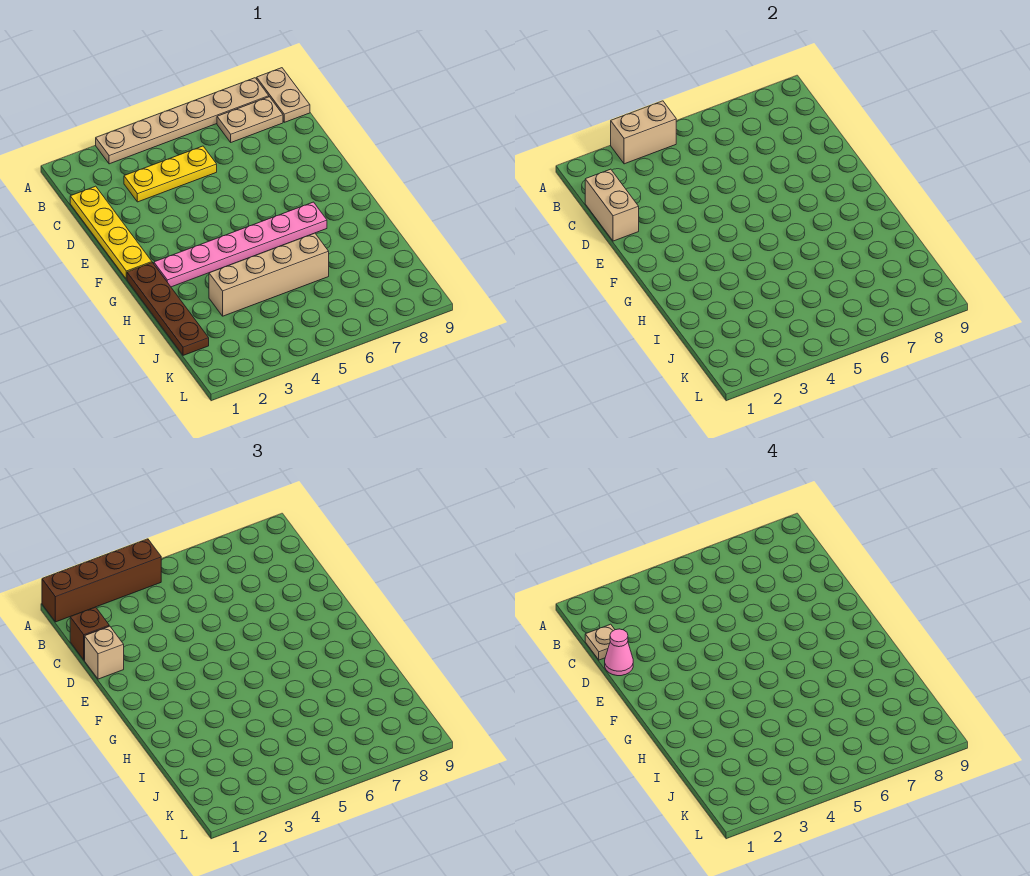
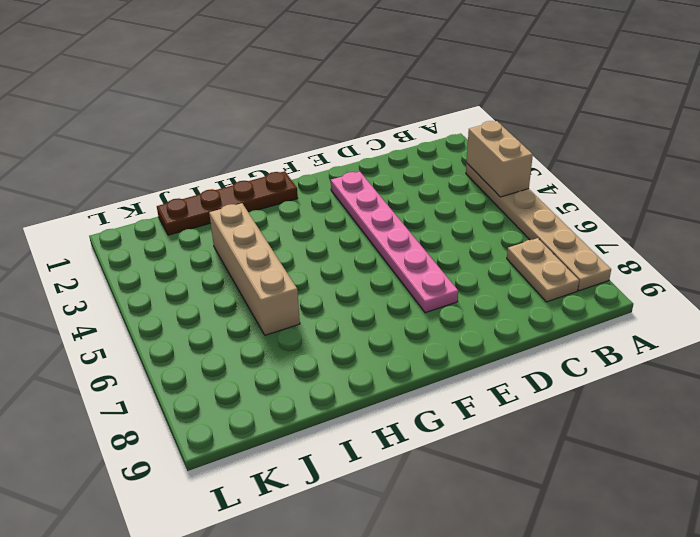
pink plate E2:E7 level 1 -> pink plate G2:G7 level 1
none -> tan plate A9:B9 level 1
none -> yellow plate C1:F1 level 1
none -> yellow plate C3:C5 level 1

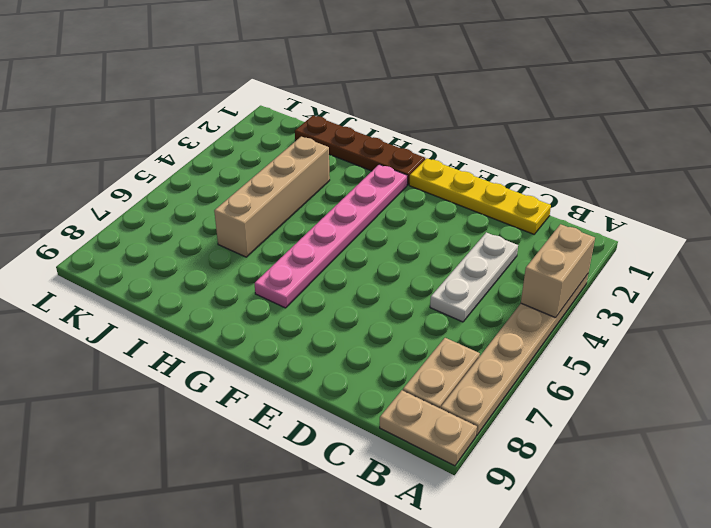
white plate C3:C5 level 1 -> yellow plate C3:C5 level 1
none -> tan brick C1:D1 level 2
none -> brown brick A1:A4 level 3
none -> brown brick C1 level 3

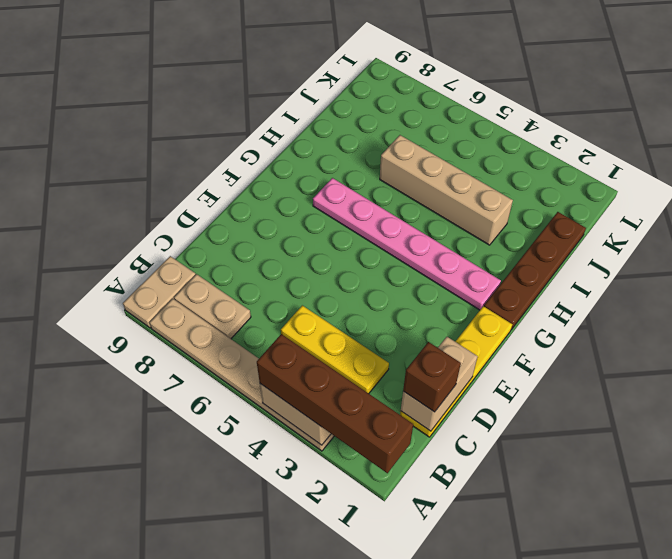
none -> tan brick D1 level 3
none -> tan plate C1 level 4
none -> pink cone D1 level 4

